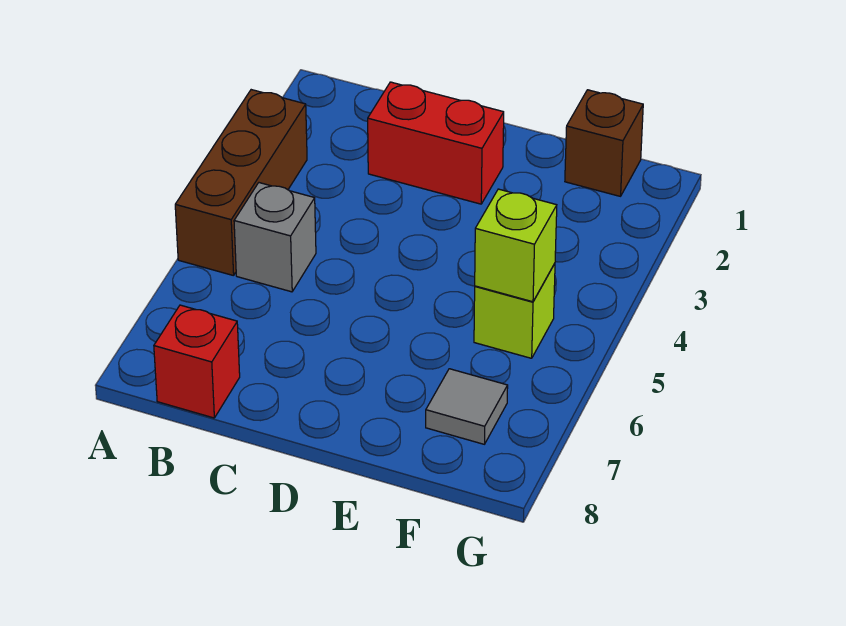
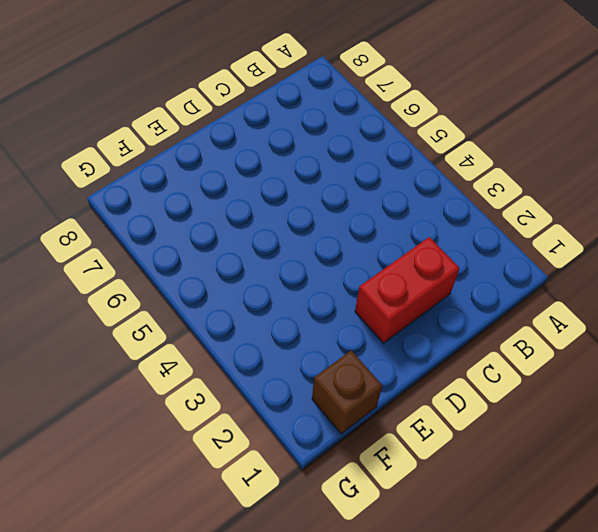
none -> brown brick A3:A5 level 1
none -> grey brick B5 level 1

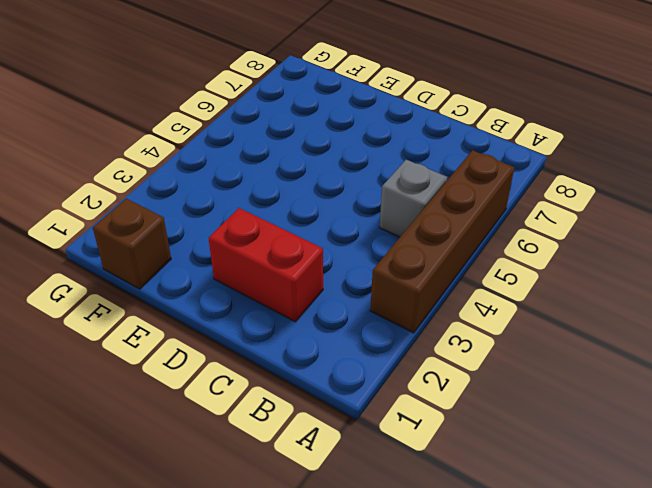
brown brick A3:A6 level 1 -> brown brick A3:A5 level 1
none -> red brick B8 level 1
none -> lime brick F5 level 1

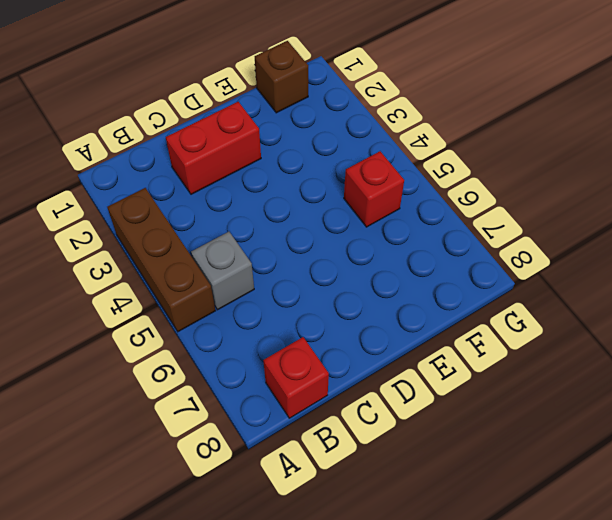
red brick F5 level 1 -> lime brick F5 level 1
none -> grey tile F7 level 1
none -> lime brick F5 level 2

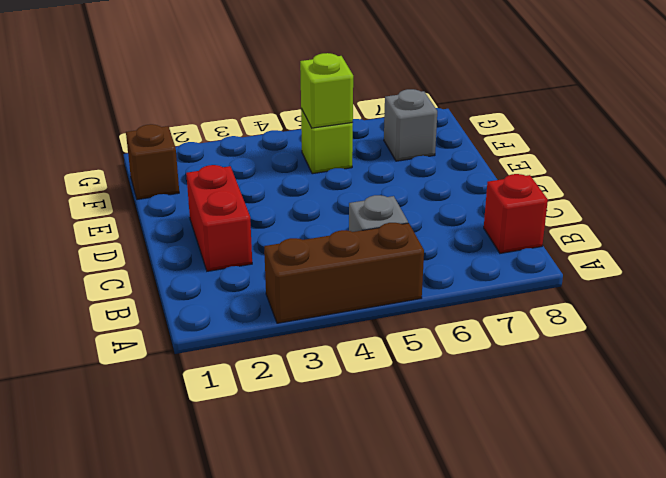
grey brick F7 level 1 -> grey tile F7 level 1

